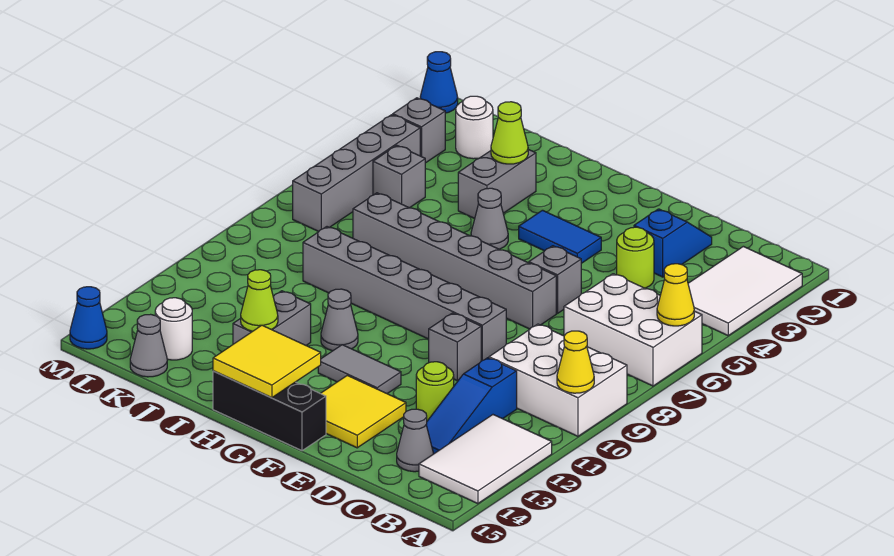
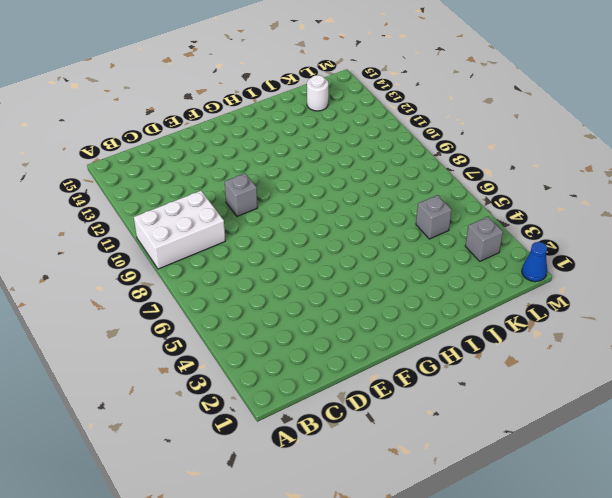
none -> white tile A2:B4 level 1
none -> white brick A6:C7 level 1
none -> white tile A12:B14 level 1
none -> blue slope C11:C13 level 1 top 11

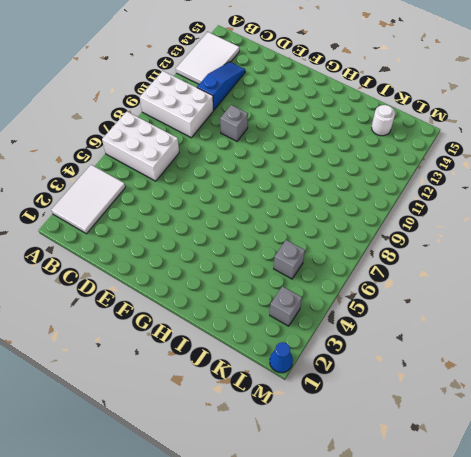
none -> grey cone C14 level 1
none -> blue slope D2:D3 level 1 top 3
none -> lime round brick D4 level 1
none -> lime round brick D12 level 1

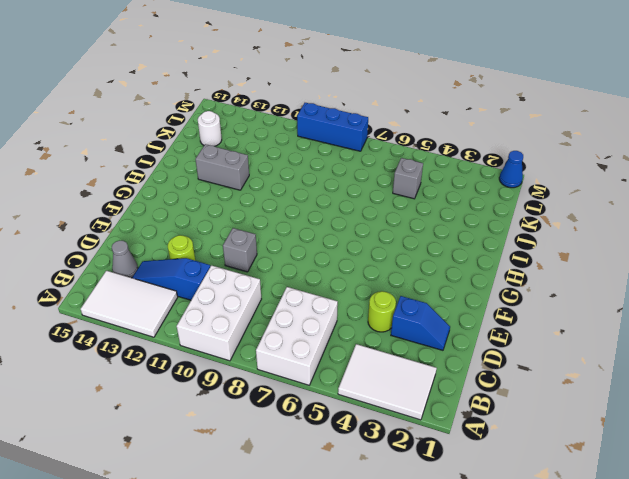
blue brick M8:M10 level 1 -> none
none -> grey brick E6 level 1
none -> grey brick E7:J7 level 1
none -> grey brick E9:J9 level 1
none -> yellow tile E13:F14 level 1

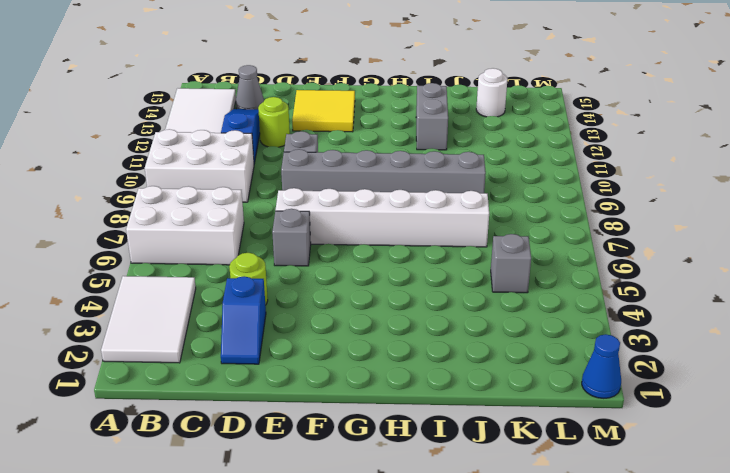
white brick E7:J7 level 1 -> grey brick E7:J7 level 1
none -> blue tile F4:G4 level 1
none -> grey tile F12:G12 level 1
none -> black brick F15:H15 level 1
none -> grey cone H5 level 1

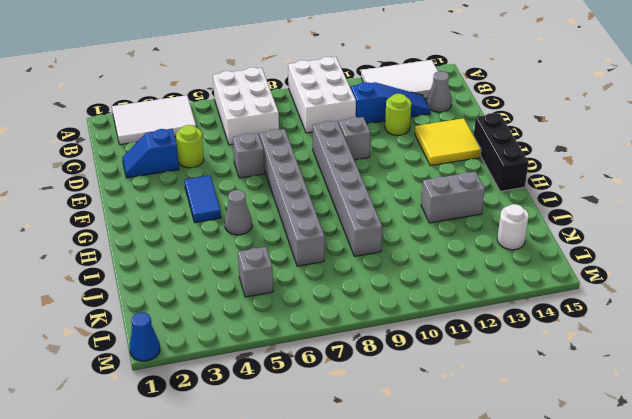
none -> grey tile F12:G12 level 1
none -> grey cone H11 level 1
none -> grey brick I3:I4 level 1
none -> white round brick K2 level 1

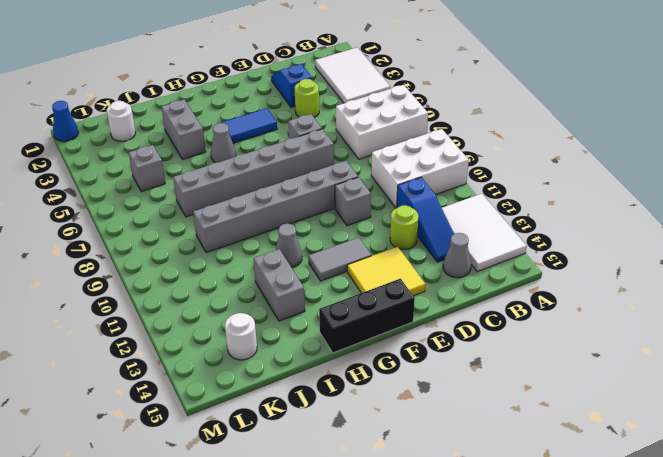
none -> grey cone K15 level 1
none -> grey brick L3 level 1
none -> grey brick L4:L7 level 1
none -> blue cone M15 level 1

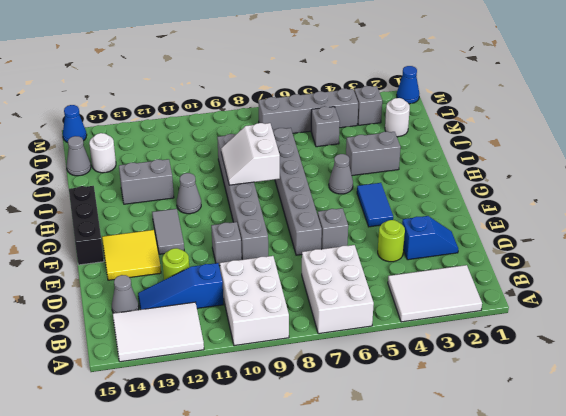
white slope H8:I9 level 2 top 8 -> none
none -> yellow cone A6 level 2
none -> yellow cone A10 level 2
none -> yellow tile G14:H15 level 2
none -> lime cone I3 level 2

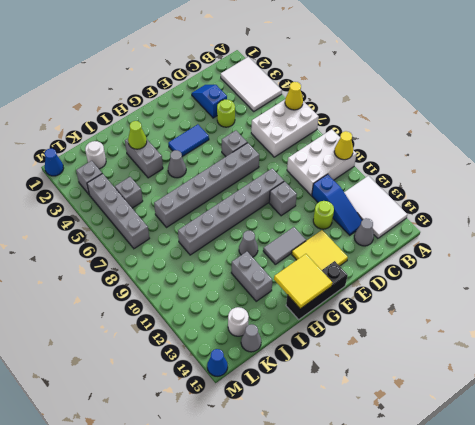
none -> lime cone I13 level 2

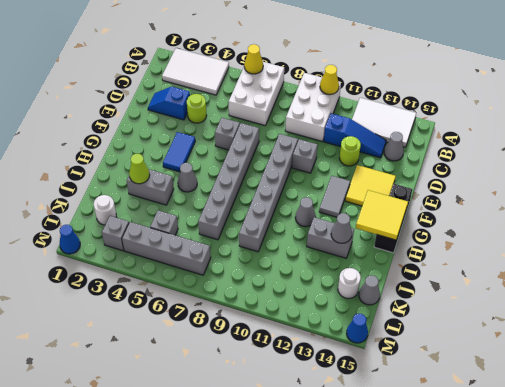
grey cone I13 level 2 -> lime cone I13 level 2

